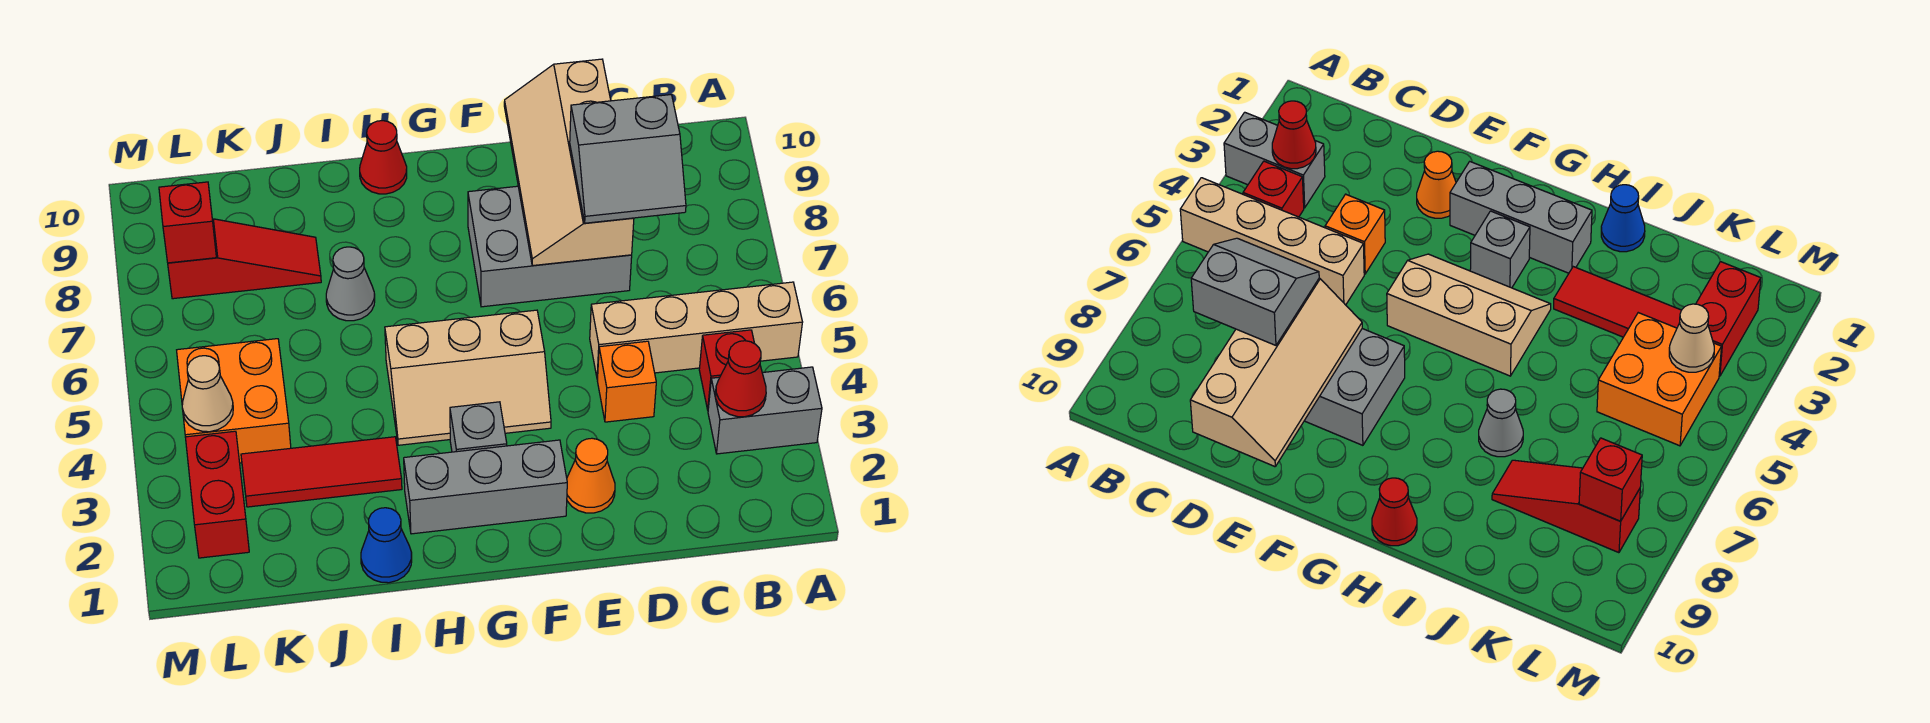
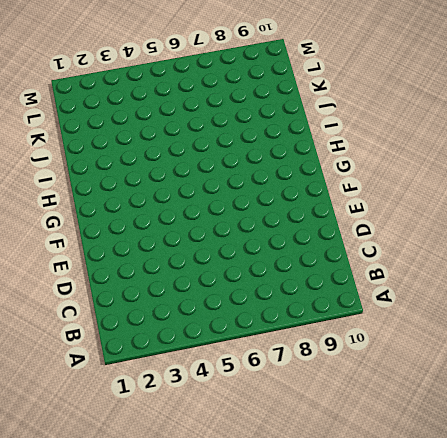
none -> grey brick A3:B3 level 1
none -> tan brick A5:D5 level 1
none -> red brick B4 level 1

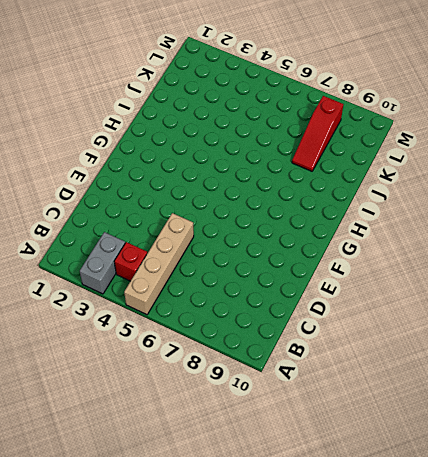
none -> orange brick D4 level 1
none -> grey brick D7:F8 level 1
none -> orange cone E2 level 1

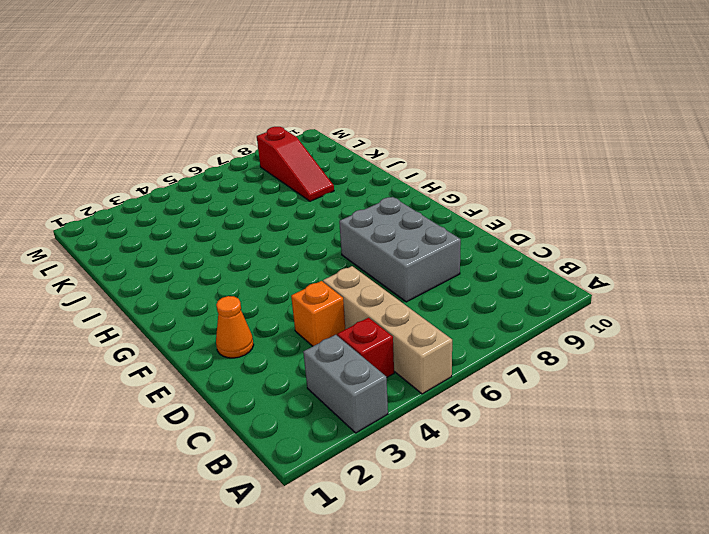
none -> grey brick F2:H2 level 1
none -> tan slope F4:H5 level 1 top 5
none -> grey brick G3 level 1

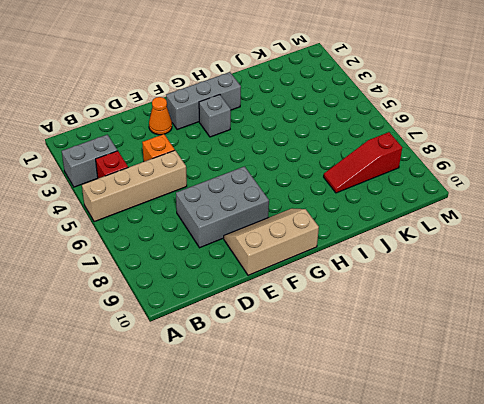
tan slope E9:G10 level 1 top 10 -> tan slope F4:H5 level 1 top 5
none -> red cone H10 level 1
none -> blue cone I1 level 1
none -> red tile I3:K3 level 1

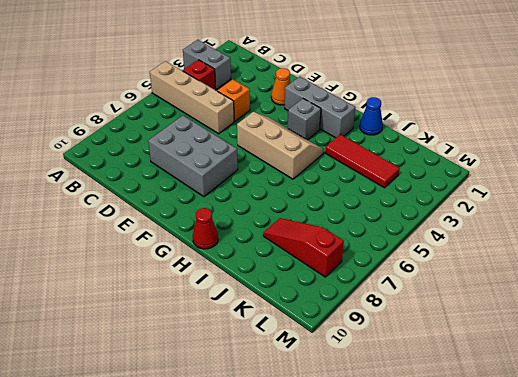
none -> grey cone I7 level 1
none -> orange brick K4:L5 level 1
none -> red brick L2:L3 level 1

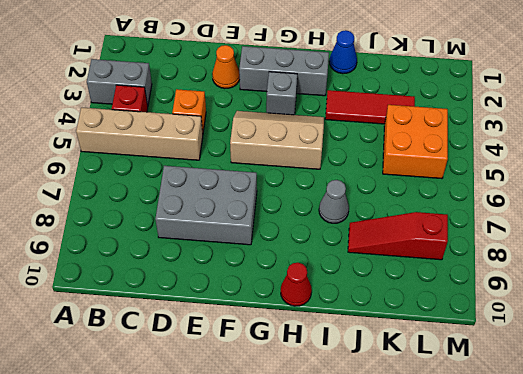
none -> red brick L2:L3 level 1
none -> red cone B3 level 2
none -> tan slope D7:E10 level 2 top D

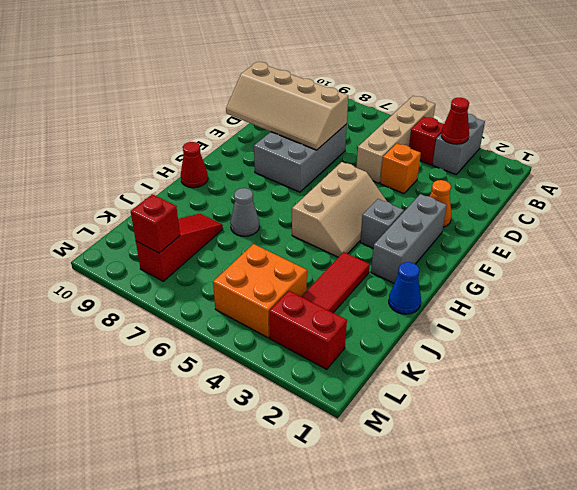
none -> tan cone L4 level 2
none -> grey slope C7:D8 level 3 top 8

